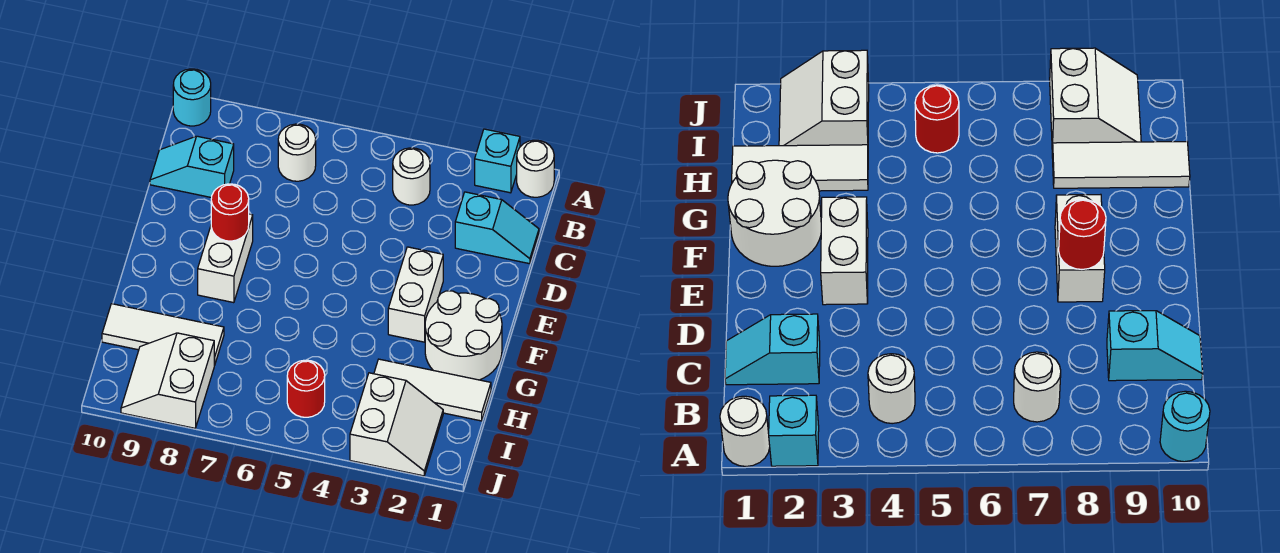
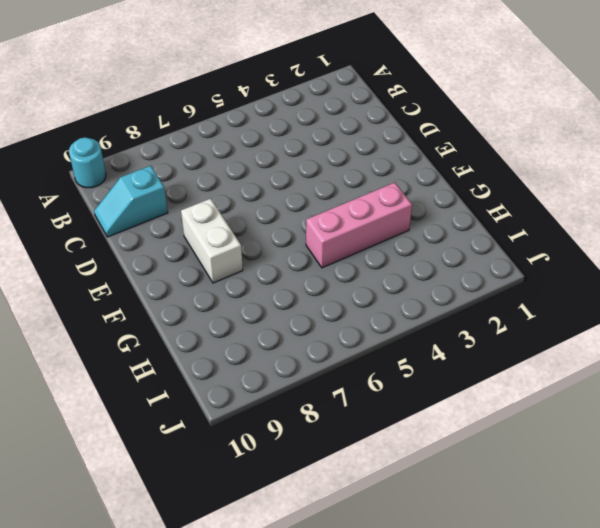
pink brick G3:G5 level 1 -> none
none -> white round brick A1 level 1
none -> cyan brick A2 level 1
none -> white round brick B4 level 1

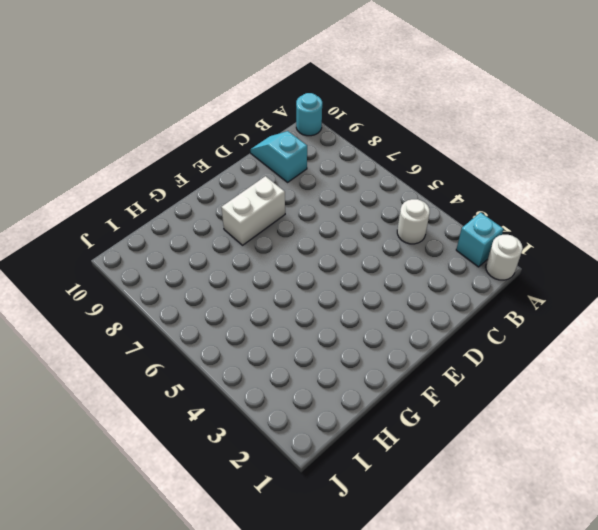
none -> white round brick B7 level 1
none -> cyan slope C1:C2 level 1 top 2
none -> white brick E3:F3 level 1

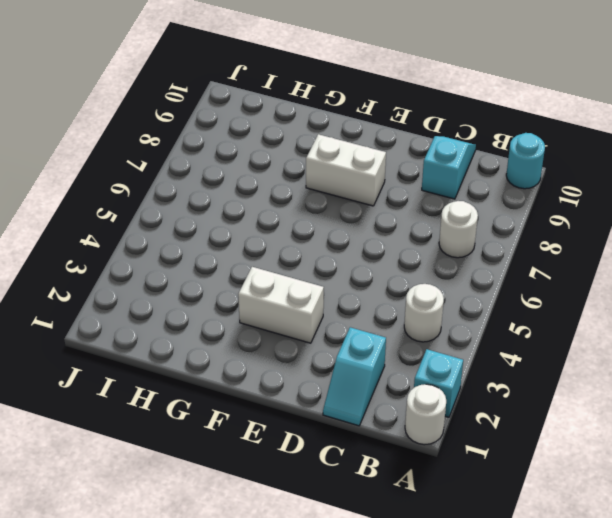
none -> white round brick F1:G2 level 1
none -> white tile H1:H3 level 1
none -> white tile H8:H10 level 1

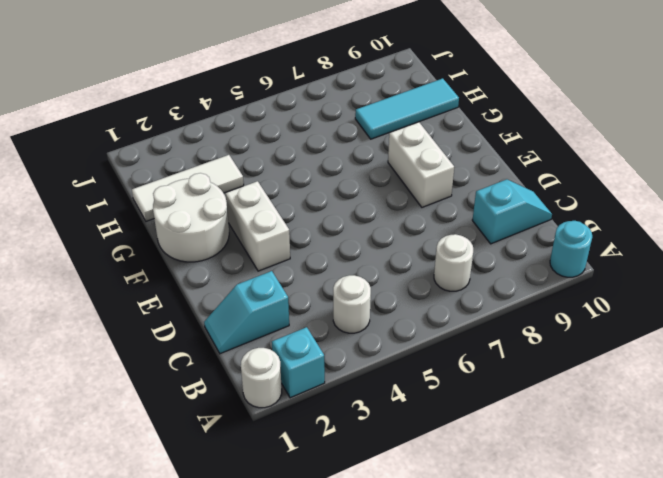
cyan tile H8:H10 level 1 -> white tile H8:H10 level 1
none -> white slope I2:J3 level 1 top 3
none -> red round brick I5 level 1
none -> white slope I8:J9 level 1 top 8

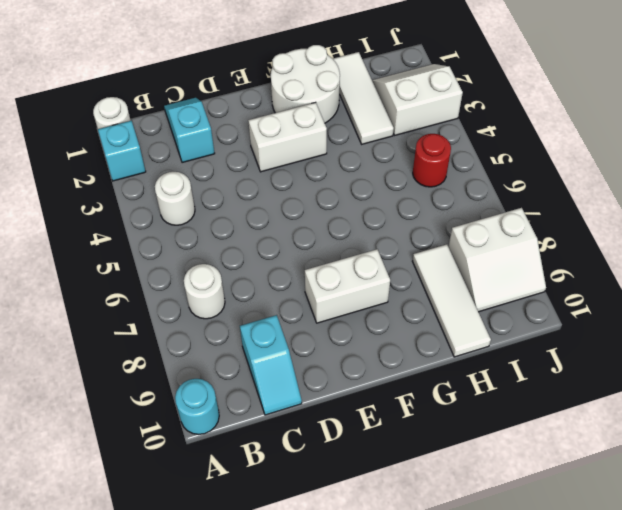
none -> red round brick E8 level 2

